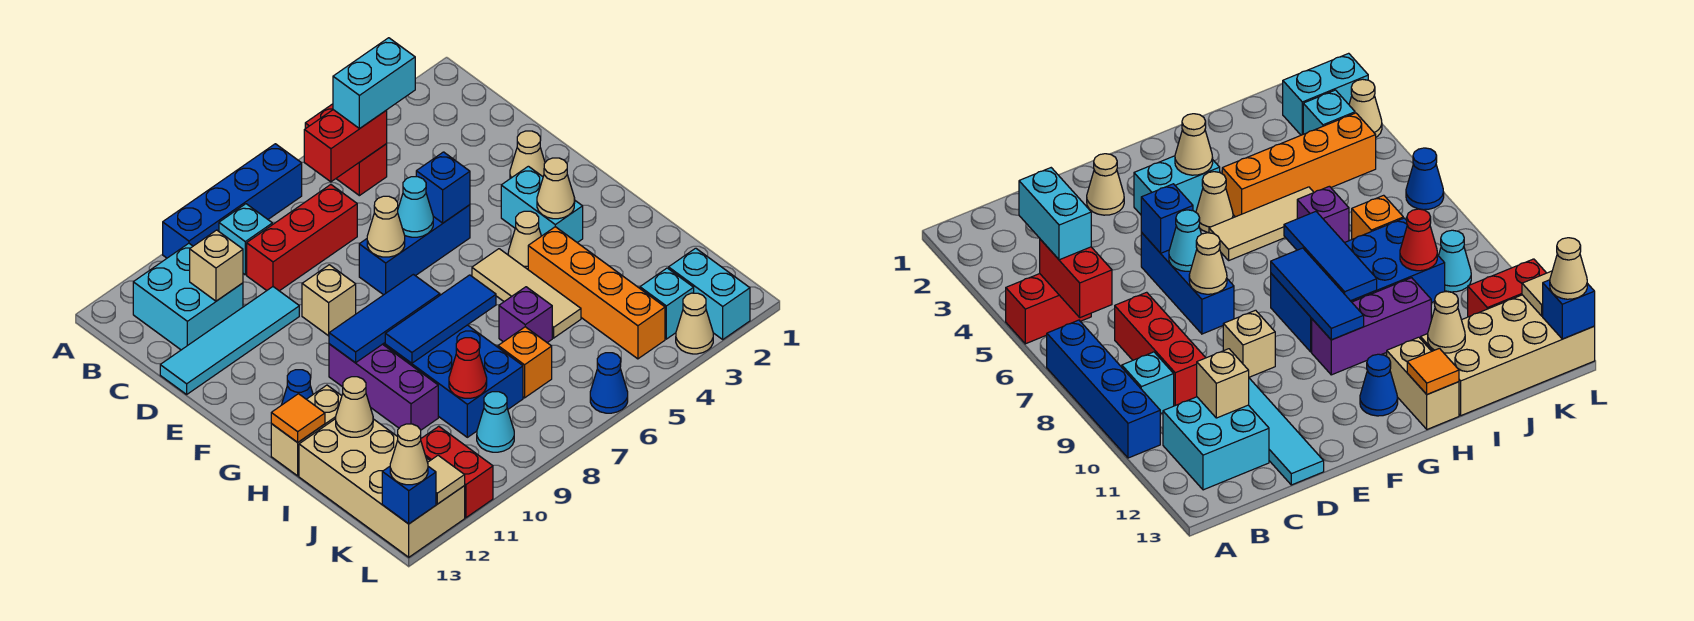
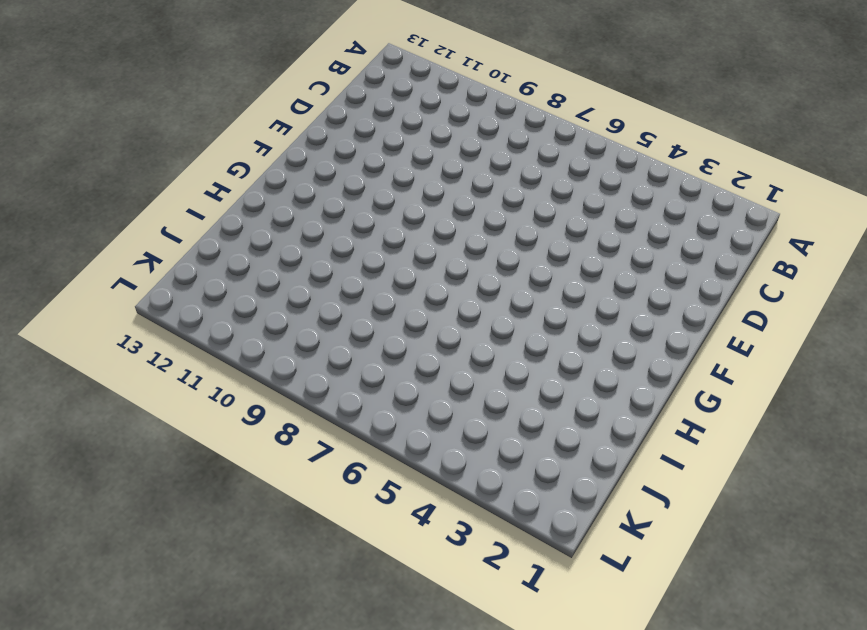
none -> red brick A5:B5 level 1
none -> blue brick A7:A10 level 1
none -> cyan brick B9 level 1
none -> cyan brick B11:C12 level 1

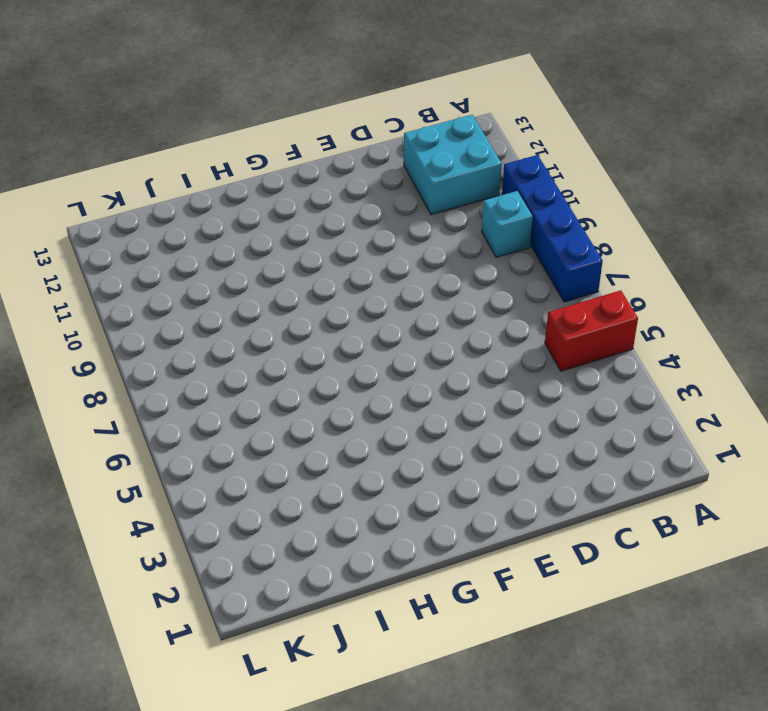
none -> red brick C7:C9 level 1
none -> cyan tile D10:D13 level 1
none -> tan cone E2 level 1
none -> blue brick E5:E7 level 1

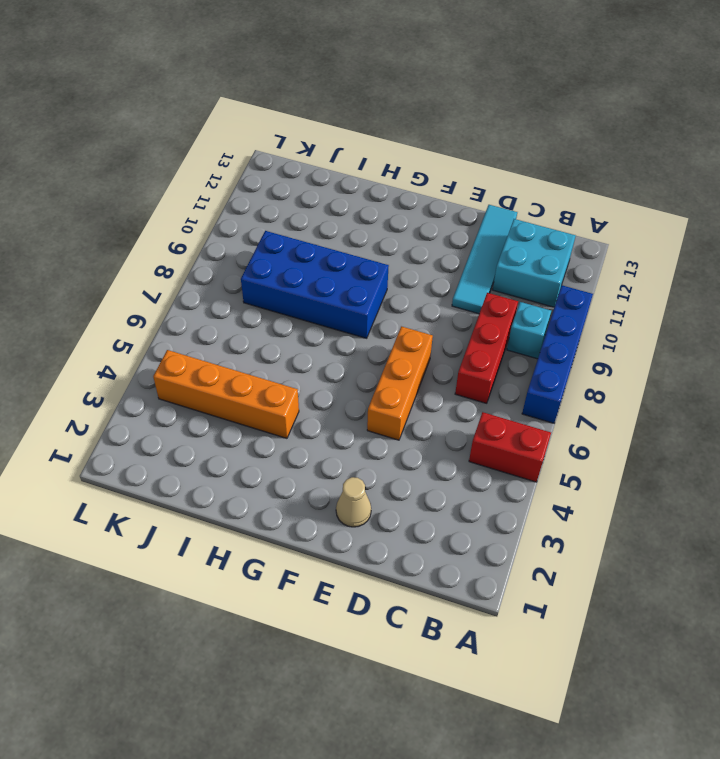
orange brick E5:E7 level 1 -> blue brick E5:E7 level 1
none -> tan brick E9 level 1
none -> cyan brick F3:G3 level 1
none -> tan cone G4 level 1
none -> tan tile G5:I5 level 1

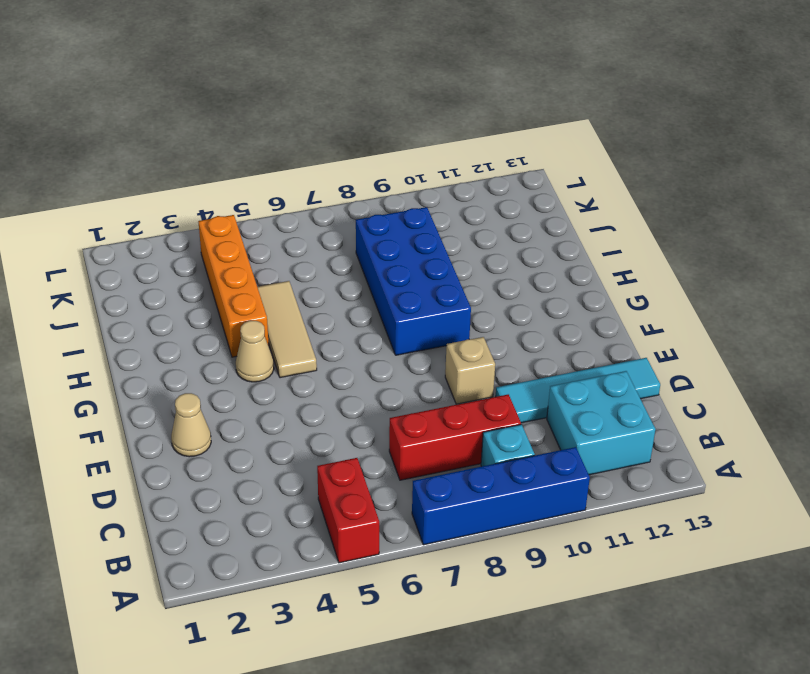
none -> blue brick E5:E7 level 1
none -> cyan brick F3:G3 level 1
none -> purple brick G10:I10 level 1
none -> blue cone G12 level 1

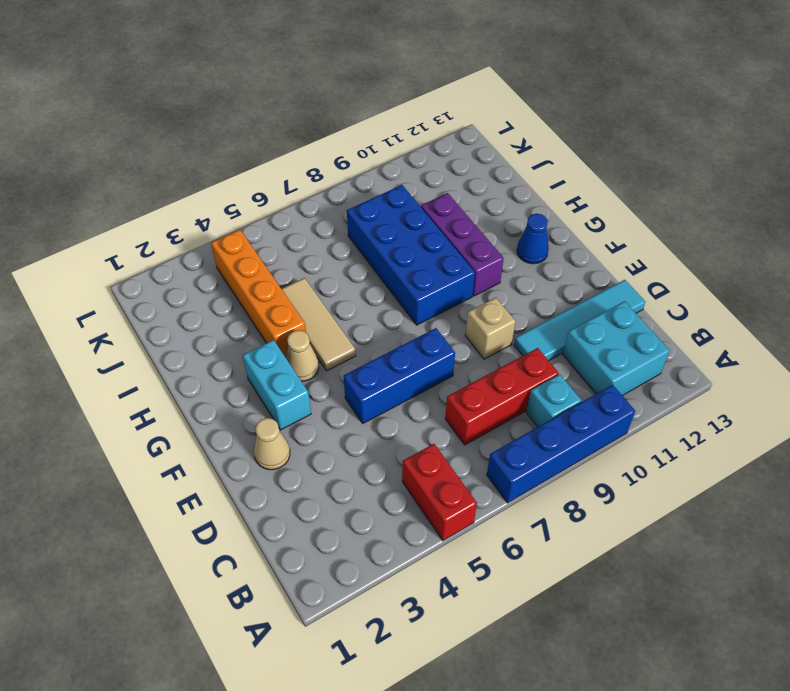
none -> tan brick H12:H13 level 1
none -> purple brick I6 level 1
none -> tan brick I12:L13 level 1
none -> orange brick J7 level 1

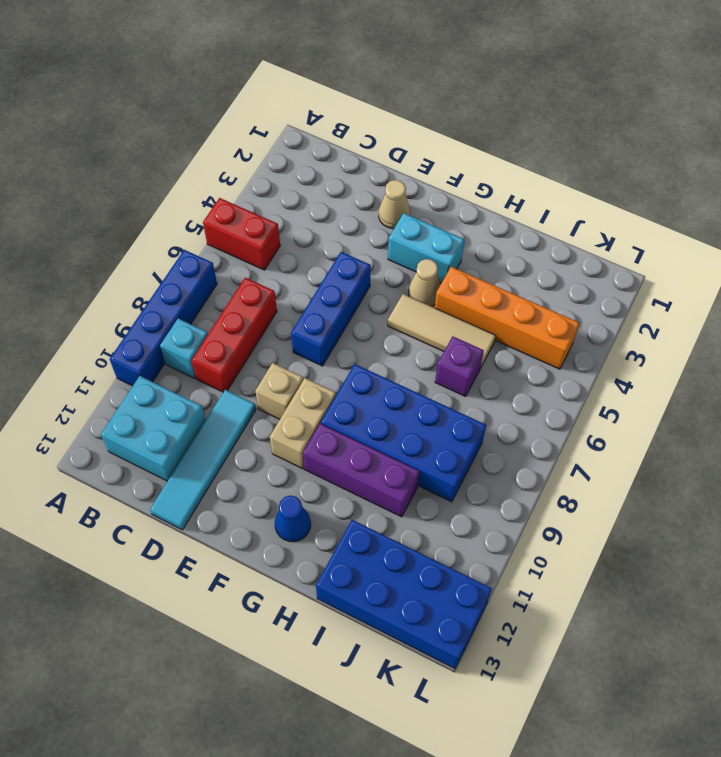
tan brick F9:F10 level 1 -> tan brick H12:H13 level 1
blue brick I12:L13 level 1 -> tan brick I12:L13 level 1
none -> orange brick J7 level 1
none -> cyan brick K2:L2 level 1
none -> cyan brick K3 level 1
none -> cyan cone K9 level 1

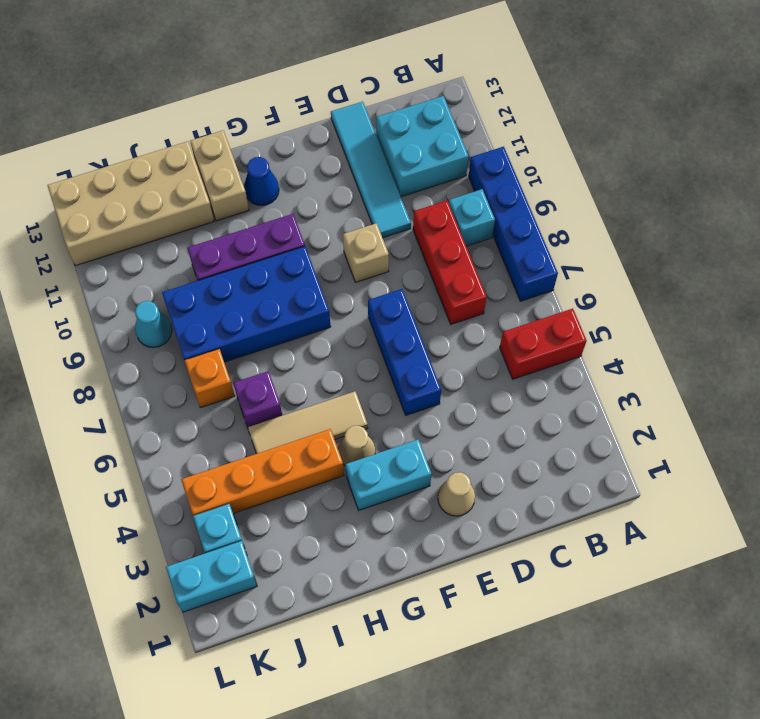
none -> red brick K11:L11 level 1
none -> tan cone L3 level 1
none -> blue cone L6 level 1
none -> red brick B5:B6 level 2

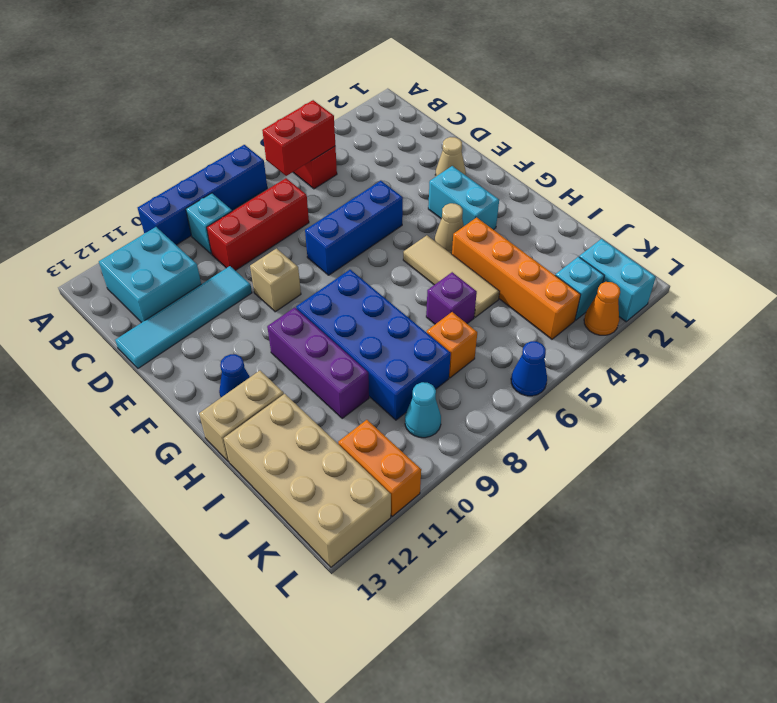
orange brick K11:L11 level 1 -> red brick K11:L11 level 1
orange cone L3 level 1 -> tan cone L3 level 1
none -> tan brick C11 level 2
none -> blue brick E5 level 2
none -> cyan cone E6 level 2
none -> tan cone E7 level 2

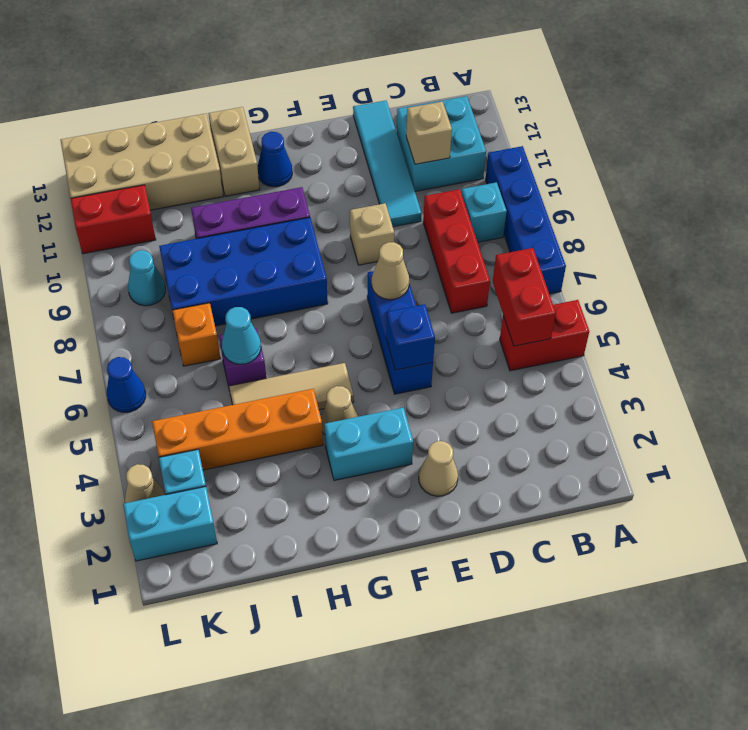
cyan cone I6 level 2 -> cyan cone E6 level 2
none -> tan cone G3 level 2
none -> blue tile G8:G10 level 2
none -> blue tile H7:H9 level 2
none -> orange tile H13 level 2

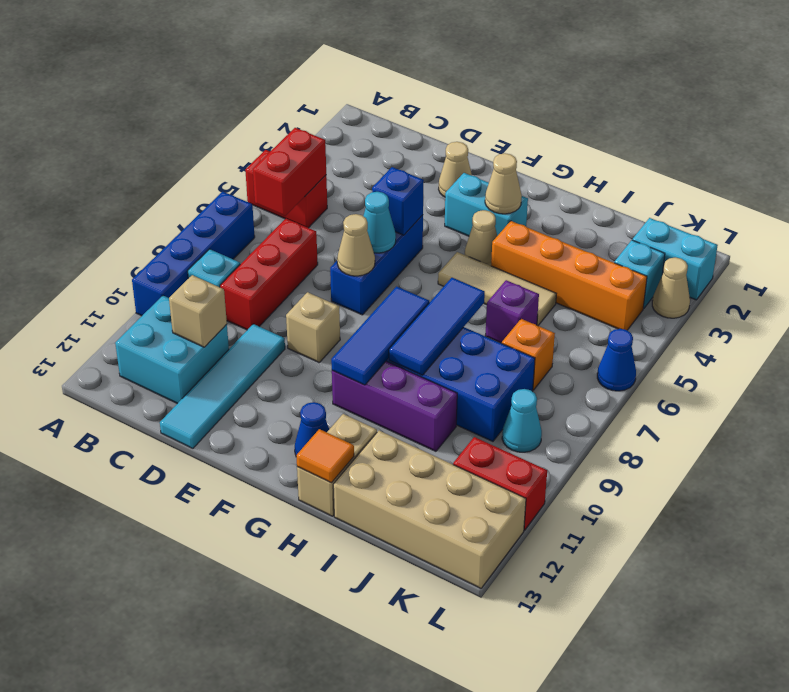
none -> tan cone I12 level 2
none -> red cone J9 level 2
none -> tan tile L12 level 2
none -> blue brick L13 level 2

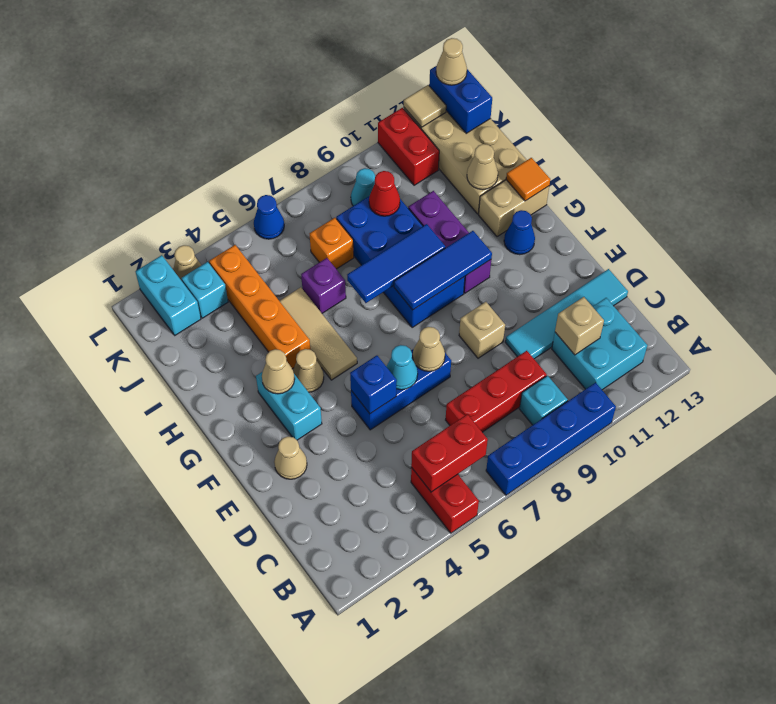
blue brick K13:L13 level 2 -> blue brick L13 level 2
none -> cyan brick B4:B5 level 3

